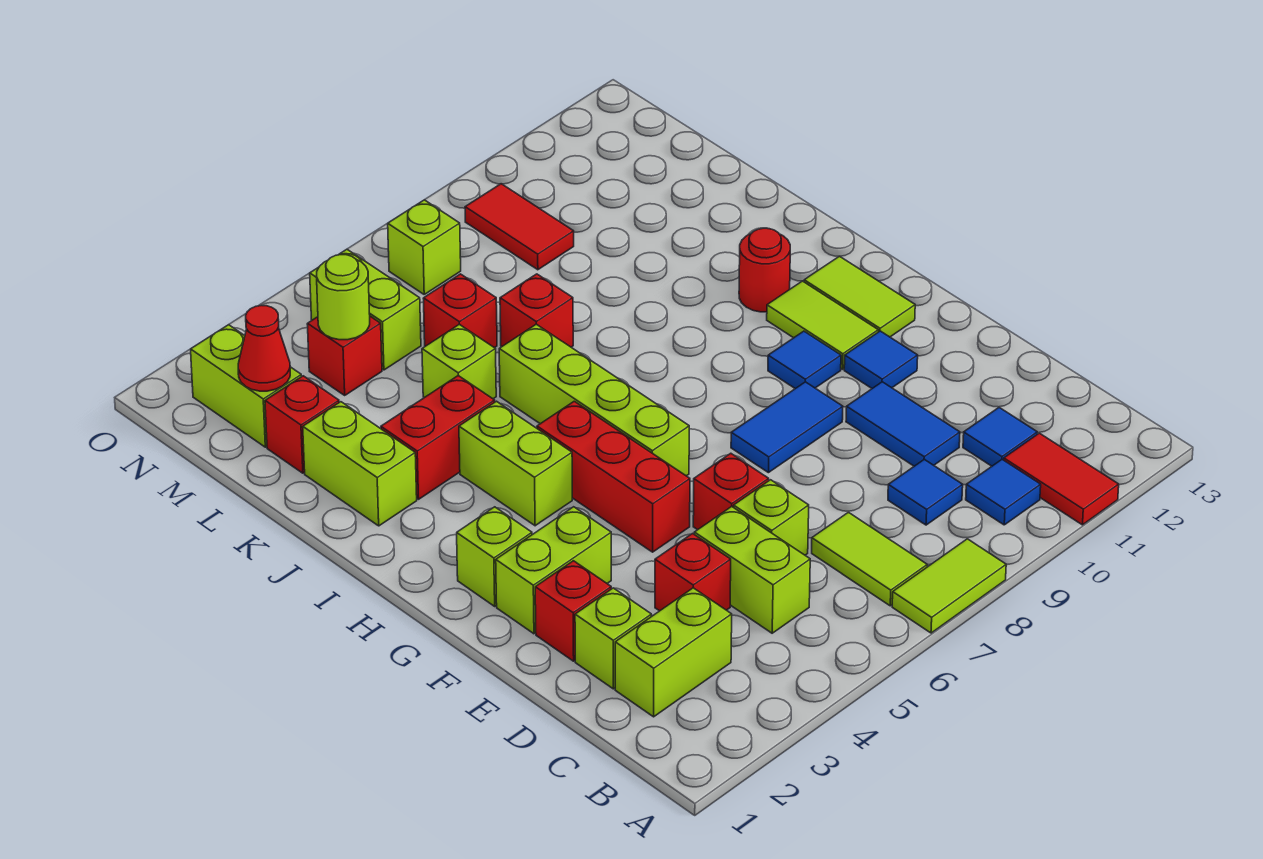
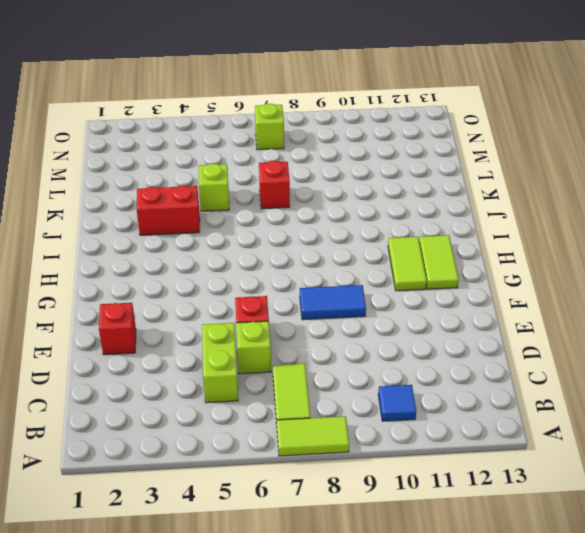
none -> red tile A11:B11 level 1
none -> lime brick C2:C3 level 1
none -> blue tile C9 level 1
none -> blue tile C11 level 1

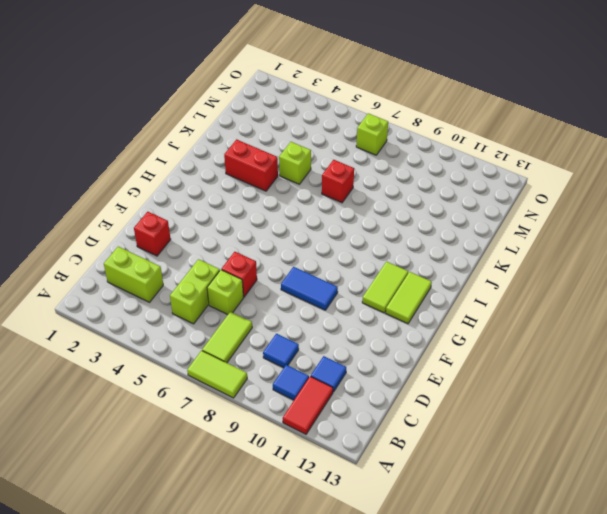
none -> lime brick D2 level 1
none -> red brick D4 level 1
none -> blue tile D10:E10 level 1
none -> lime brick F2:F3 level 1

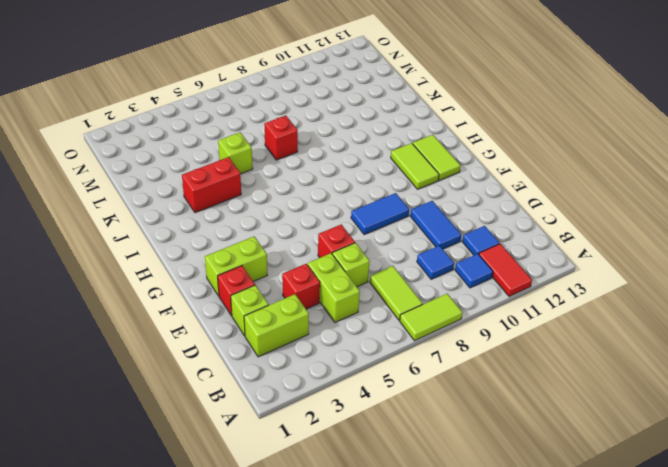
none -> red brick F5:H5 level 1
none -> blue tile F11 level 1
none -> lime brick G2 level 1
none -> lime brick G6:J6 level 1

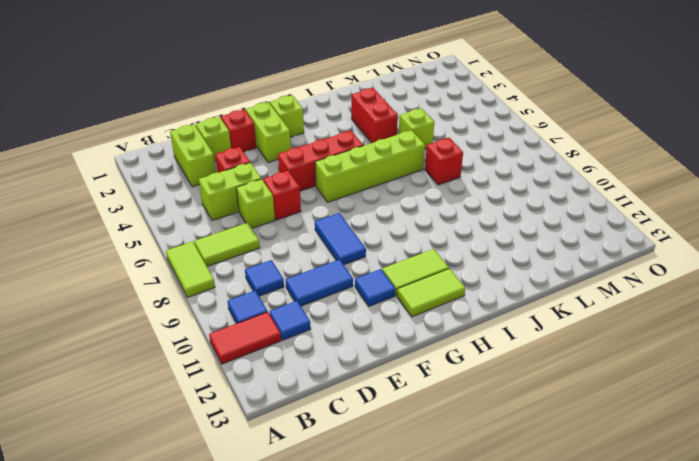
none -> blue tile G10 level 1
none -> lime brick H4:I4 level 1
none -> red round brick I11 level 1
none -> lime brick J2:K2 level 1

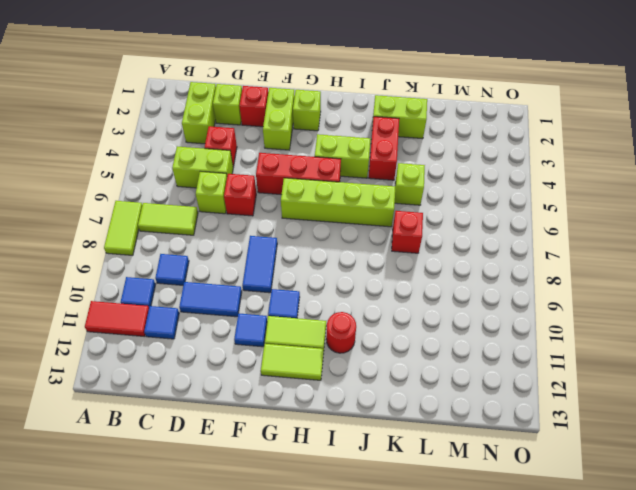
none -> red brick L2 level 1
none -> red brick L6 level 1
none -> lime brick M2:N2 level 1
none -> red brick M4 level 1

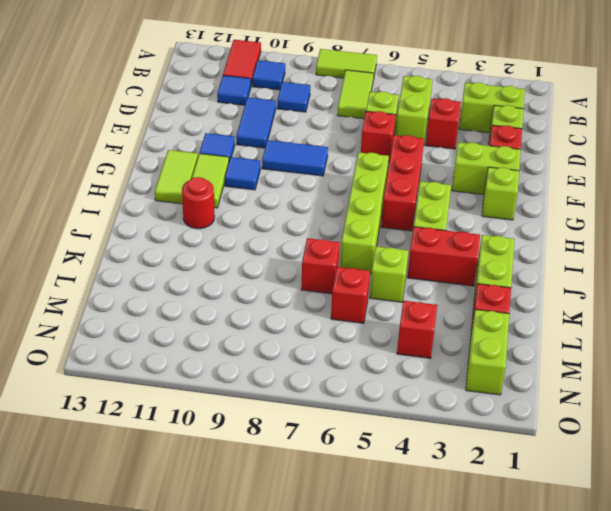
none -> lime brick M5:N5 level 1
none -> red tile M9:N9 level 1
none -> lime brick N7 level 1
none -> red cone M2 level 2

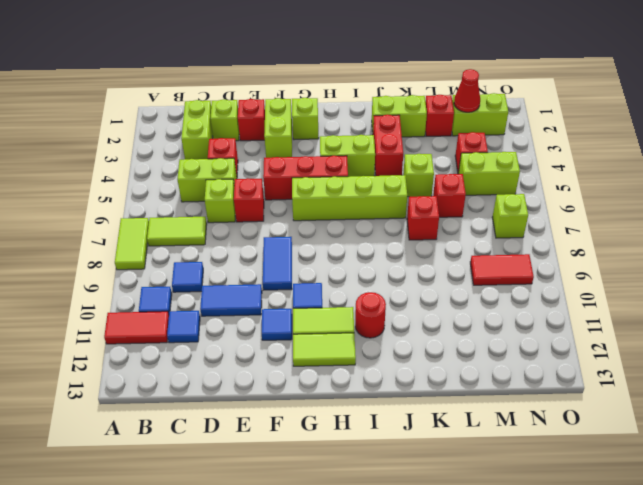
none -> lime round brick M4 level 2

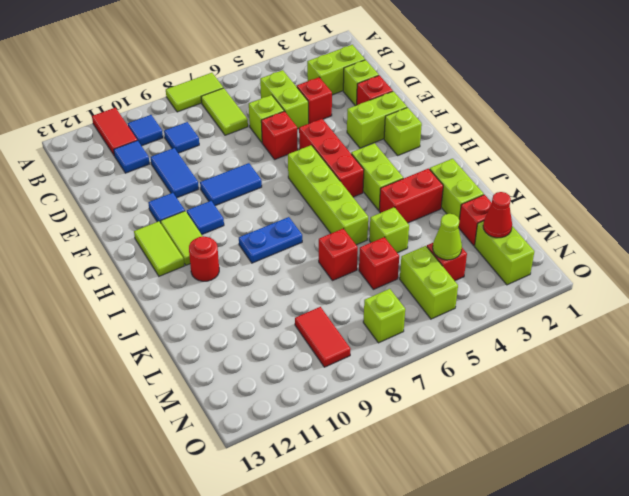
blue plate I8:I9 level 1 -> none
lime cone M4 level 2 -> lime round brick M4 level 2

